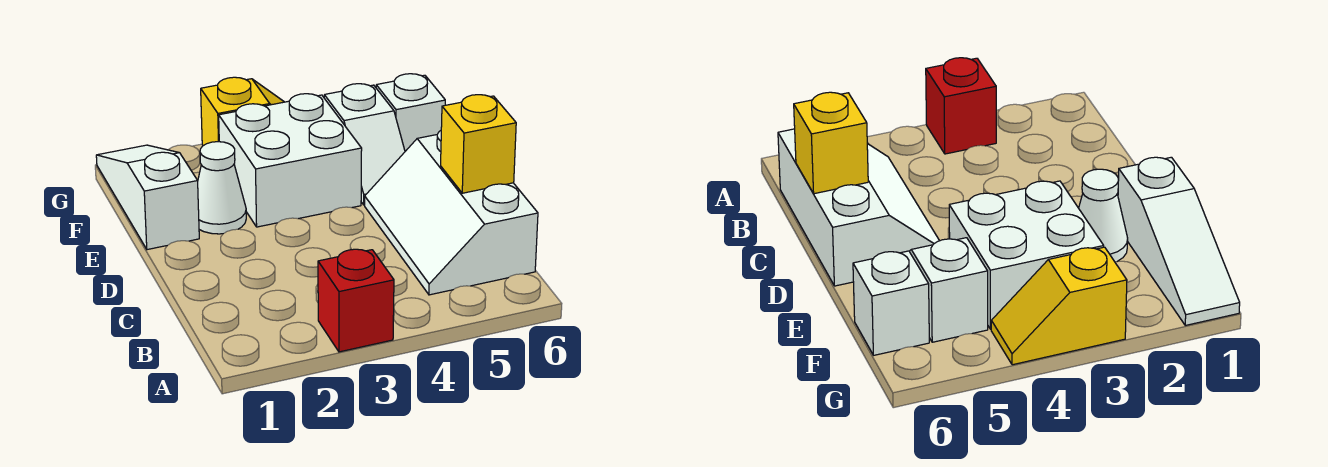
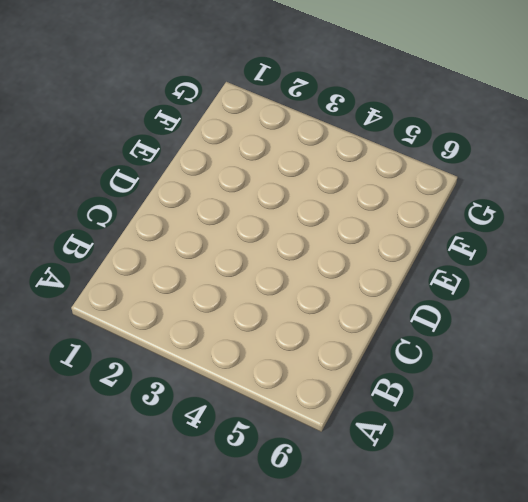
none -> red brick A3 level 1
none -> white slope B5:D6 level 1 top 6

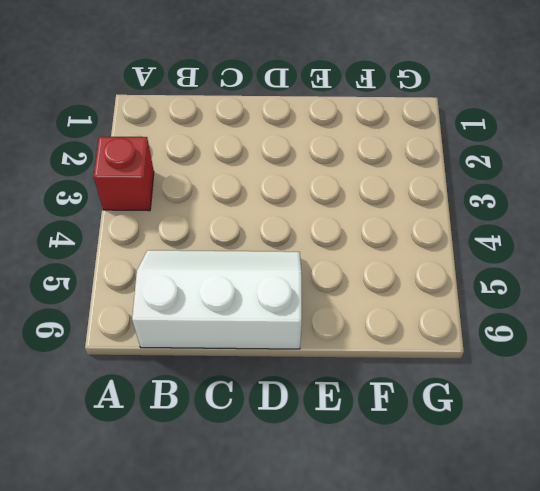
none -> white slope E1:G1 level 1 top E
none -> white cone E2 level 1

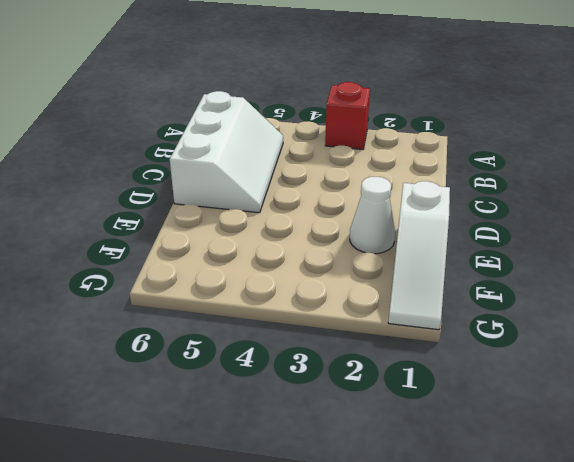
none -> white brick E3:F4 level 1
none -> white slope E5:F5 level 1 top F

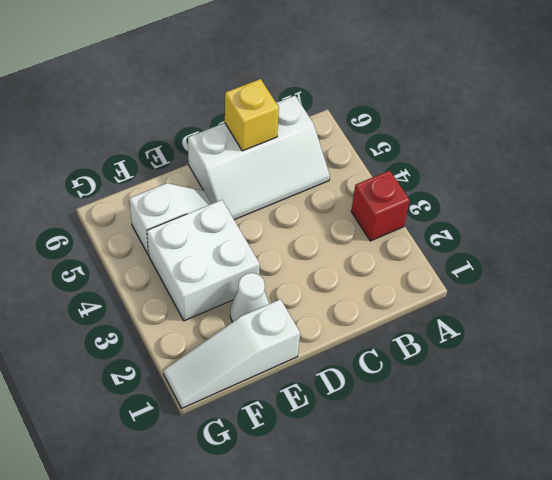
none -> white brick F6 level 1
none -> yellow slope G3:G4 level 1 top 3

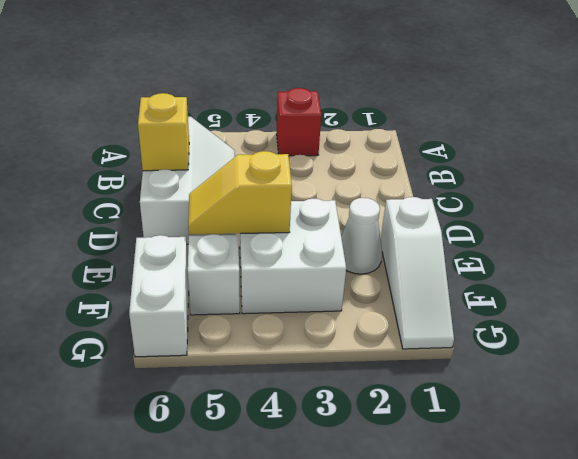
yellow slope E4:E5 level 2 top 4 -> yellow slope G3:G4 level 1 top 3
white brick F6:G6 level 1 -> white brick F6 level 1

